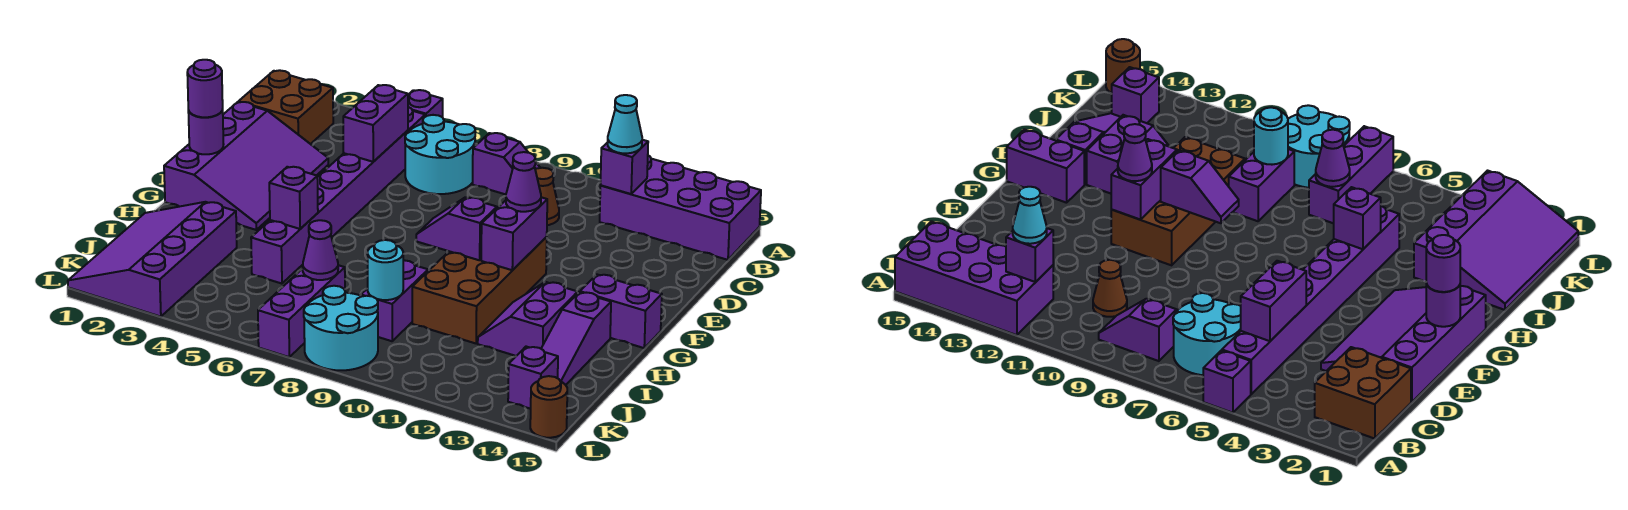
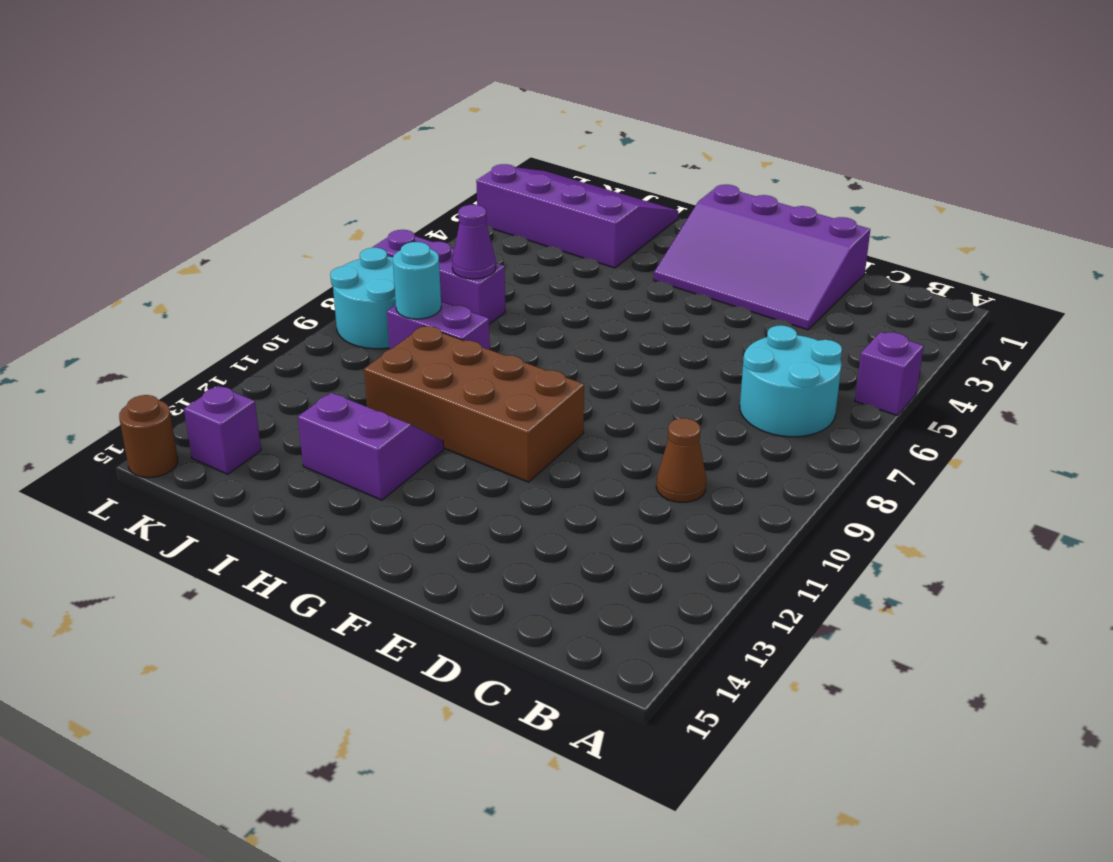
none -> purple brick A12:B15 level 1
none -> brown brick B1:C2 level 1
none -> purple brick B5:I5 level 1

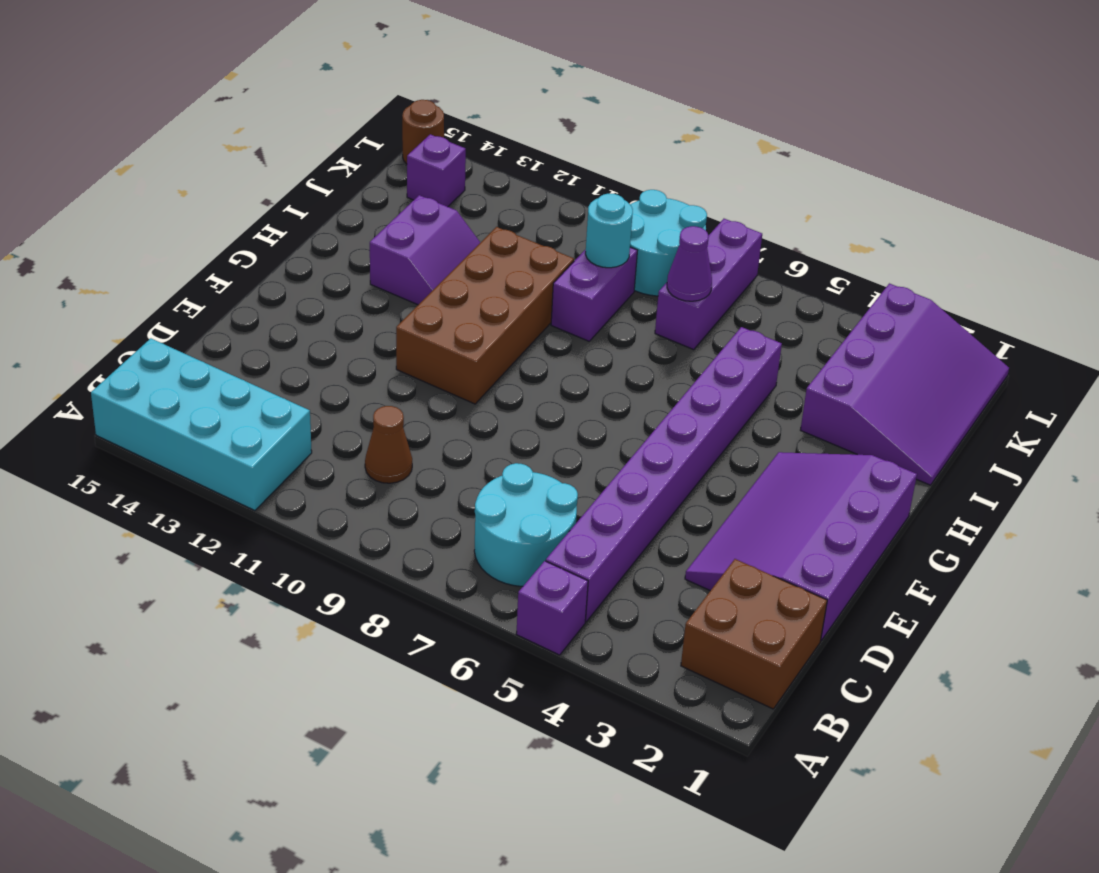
cyan brick A12:B15 level 1 -> purple brick A12:B15 level 1
none -> purple slope B8:B9 level 1 top 8
none -> purple brick G14:G15 level 1
none -> purple slope H14:J14 level 1 top H

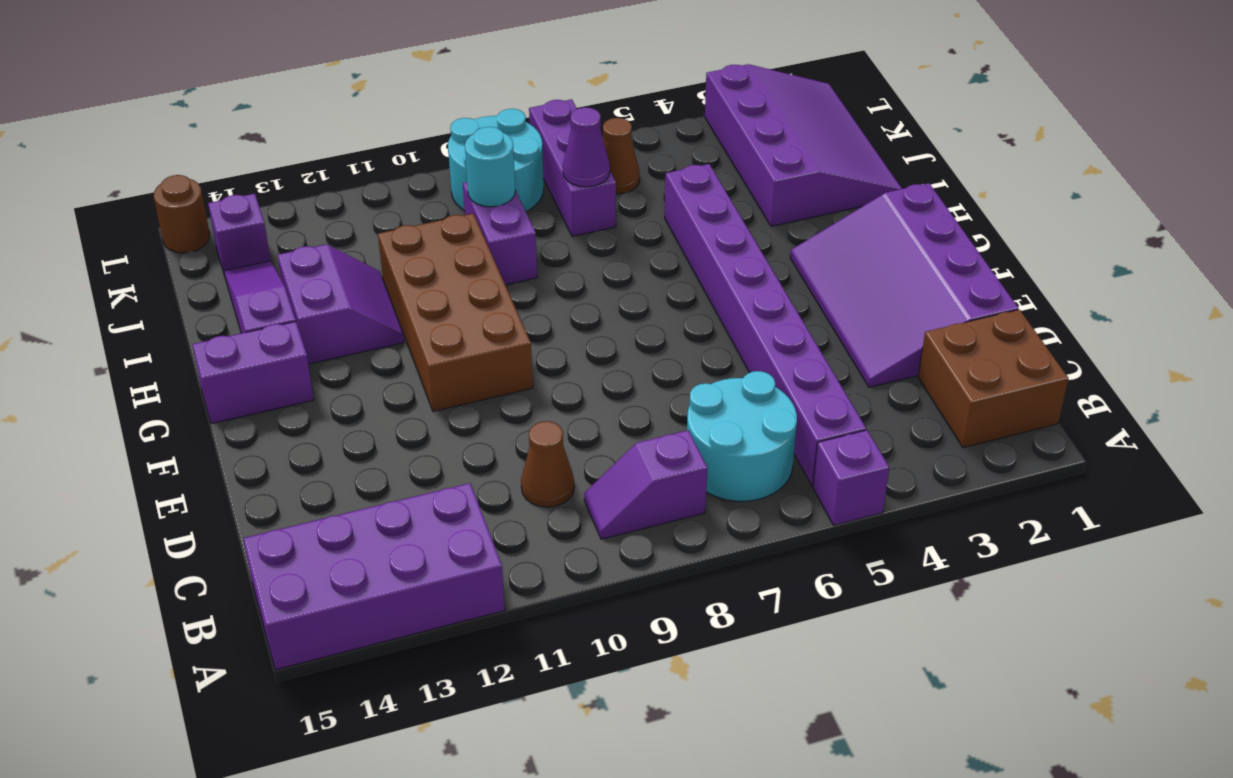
brown cone K6 level 1 -> none
none -> purple brick B12 level 2
none -> purple brick C5:D5 level 2
none -> purple round brick F1 level 2

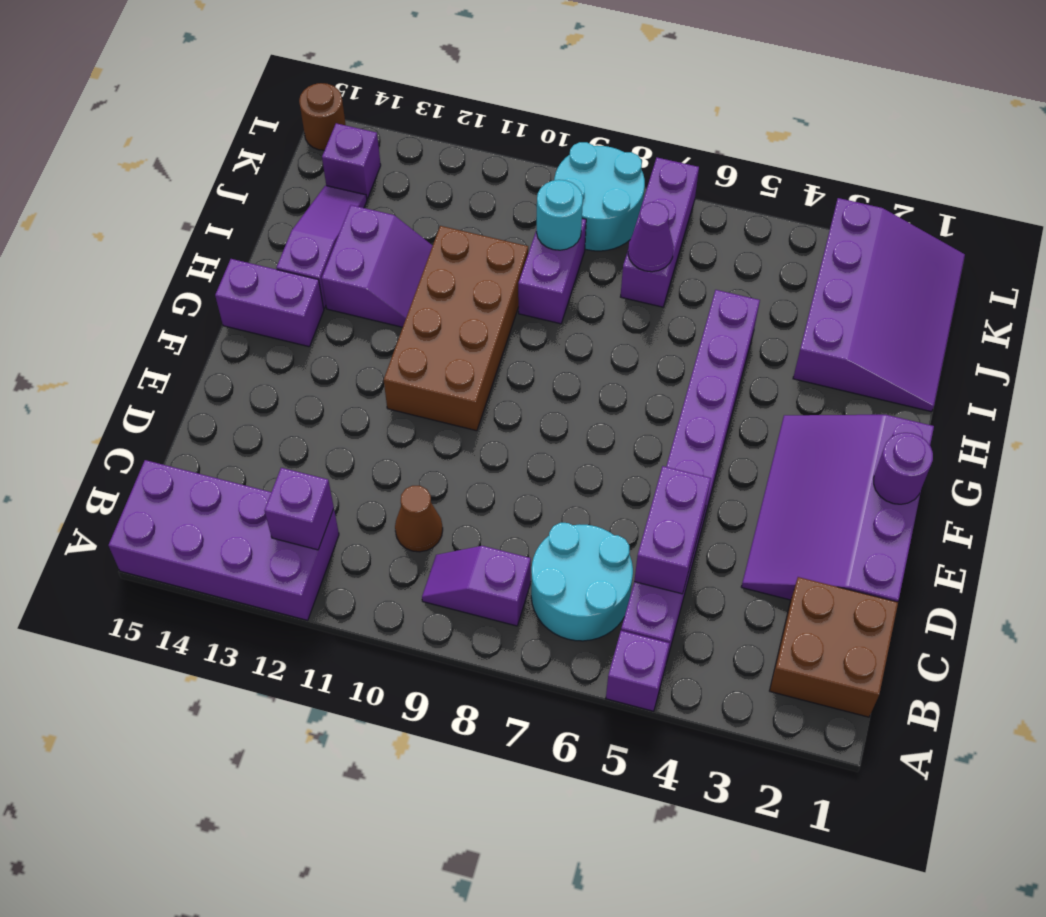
none -> purple brick F11:G11 level 2
none -> purple slope G9:G10 level 2 top 10
none -> purple brick H5 level 2

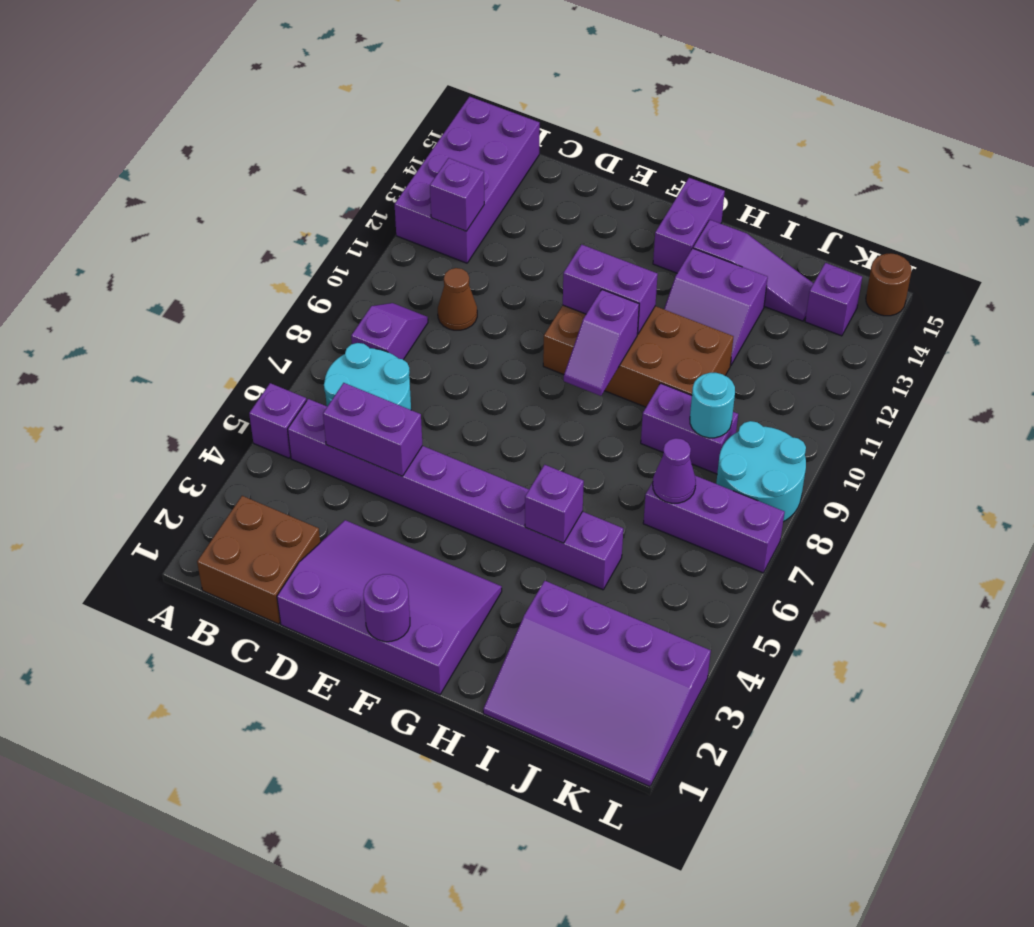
none -> cyan cone B12 level 3
none -> purple round brick F1 level 3
none -> purple cone F11 level 3

